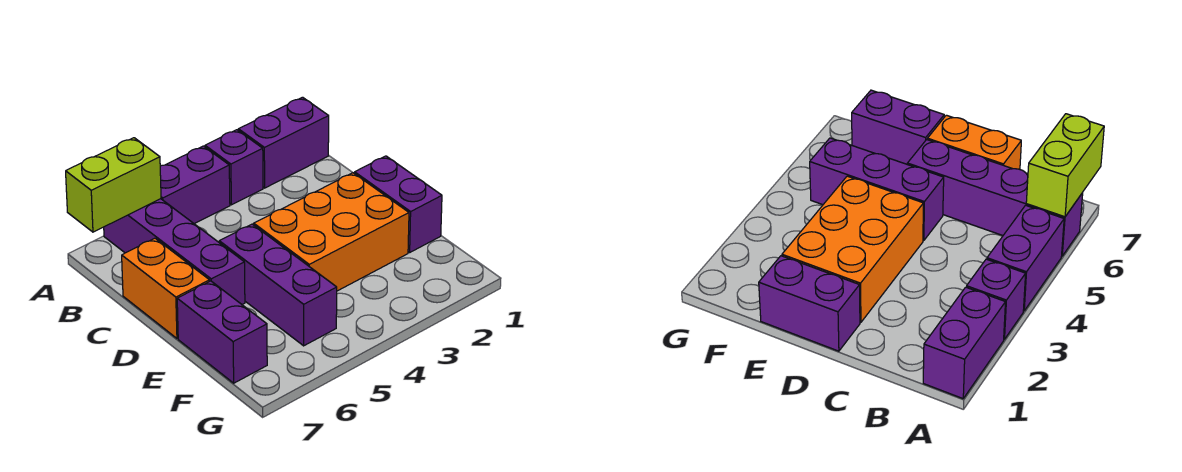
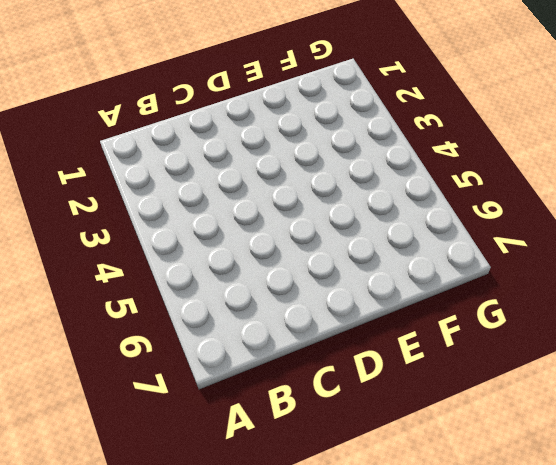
none -> purple brick A1:A2 level 1
none -> purple brick A3 level 1

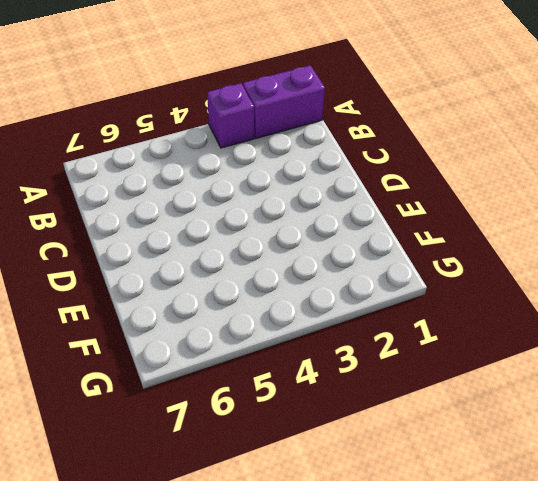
none -> purple brick A4:A5 level 1
none -> purple brick A6:D6 level 1

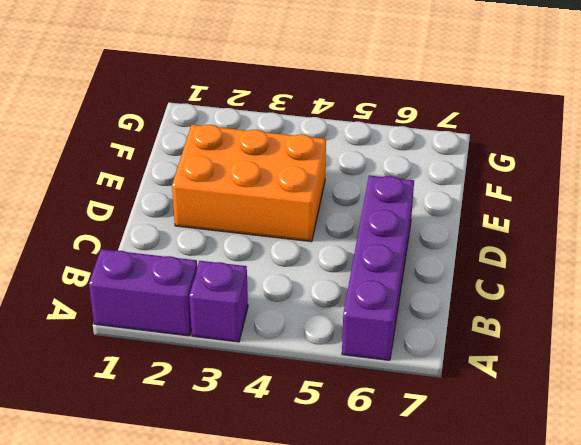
none -> purple brick A4:A5 level 1
none -> orange brick C7:D7 level 1

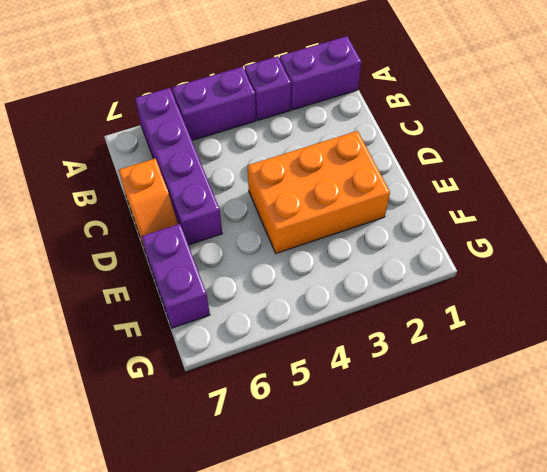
orange slope C7:D7 level 1 top C -> orange brick C7:D7 level 1
none -> purple brick D1:E1 level 1
none -> purple brick D5:F5 level 1

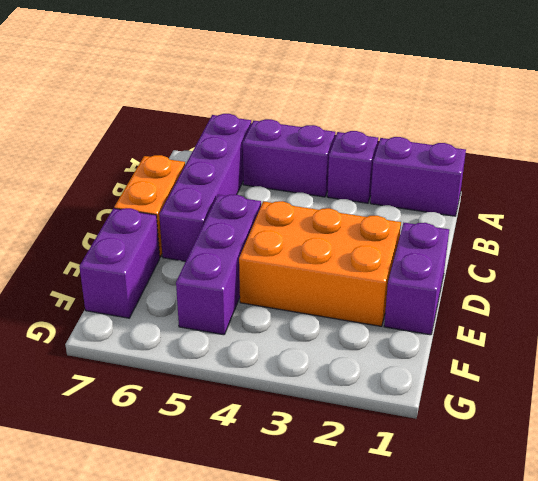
none -> lime brick A6:A7 level 2

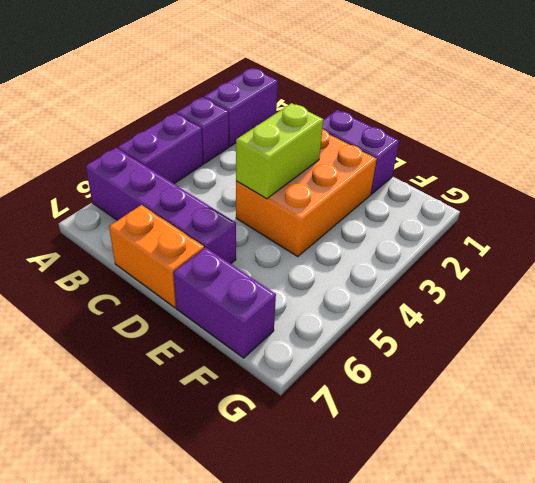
lime brick D3:D4 level 2 -> lime brick A6:A7 level 2
none -> purple brick D5:F5 level 1

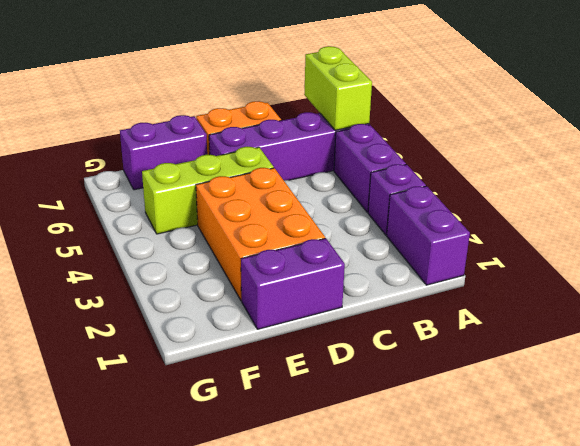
lime brick D5:F5 level 1 -> purple brick D5:F5 level 1

